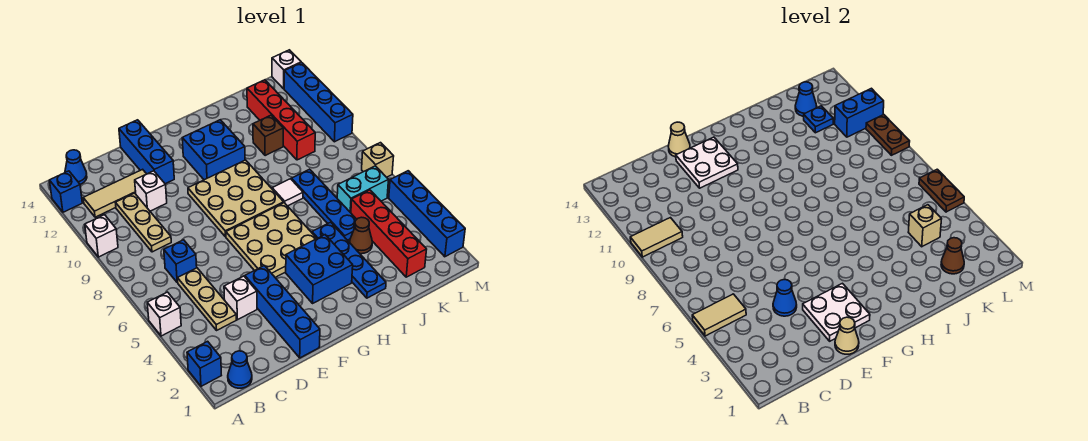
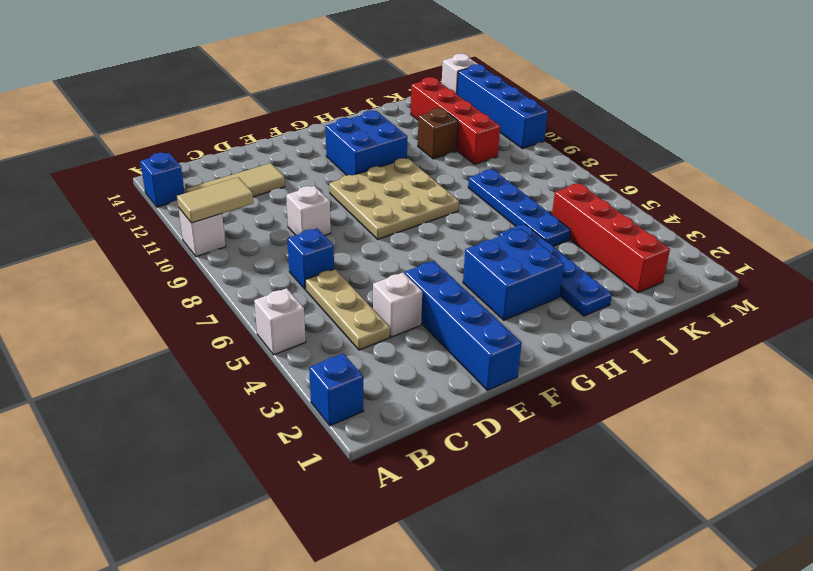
white brick D9 level 1 -> white brick D11 level 1
none -> blue cone B1 level 1
none -> blue cone B14 level 1
none -> tan plate C9:C11 level 1
none -> blue brick E12:E14 level 1

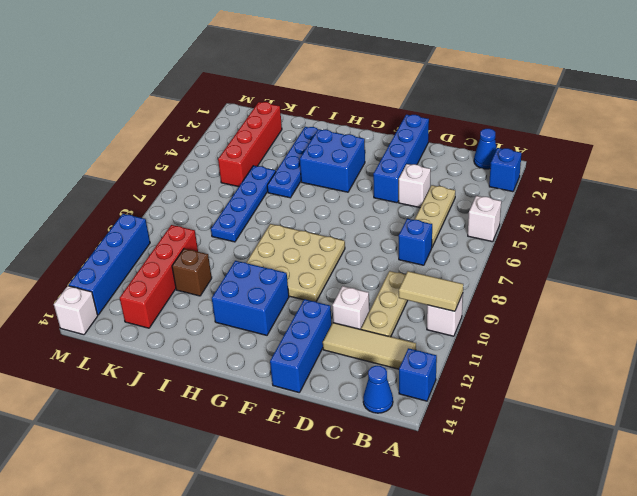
none -> tan plate F5:H7 level 1
none -> white tile I8 level 1
none -> brown cone J4 level 1
none -> cyan brick K6:L6 level 1

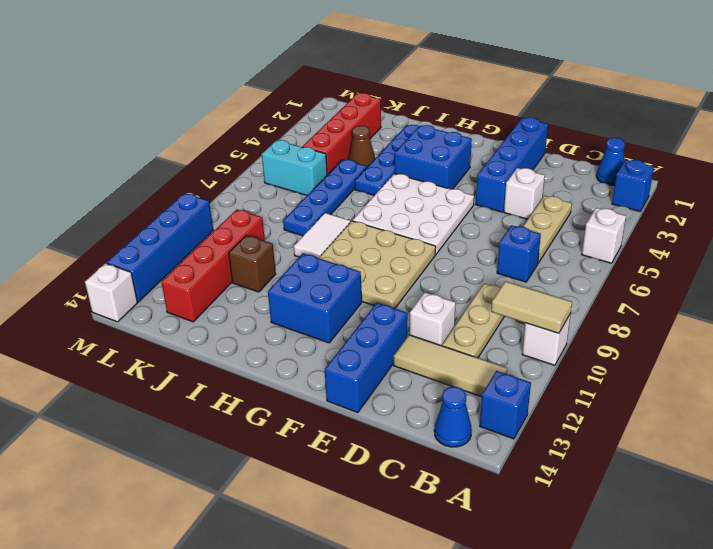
white plate F5:H7 level 1 -> tan plate F5:H7 level 1
white tile I8:I9 level 1 -> white tile I8 level 1
none -> blue brick M2:M5 level 1
none -> tan brick M7 level 1
none -> tan tile A5:B5 level 2
none -> blue cone D4 level 2

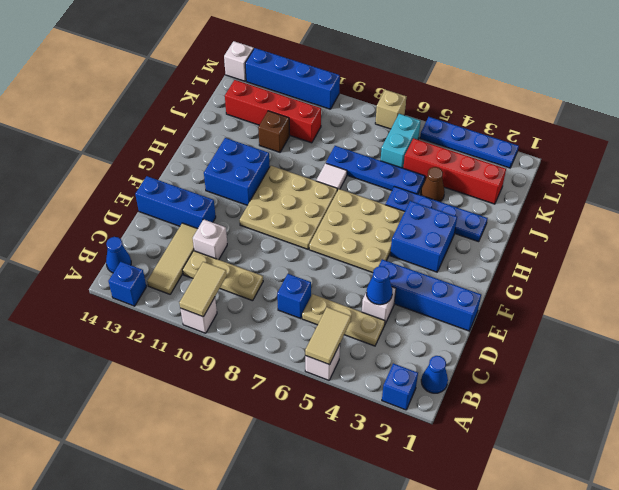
blue plate M2:M5 level 1 -> blue brick M2:M5 level 1
none -> tan cone E1 level 2
none -> white plate E2:F3 level 2
none -> white plate E12:F13 level 2
none -> tan cone E14 level 2

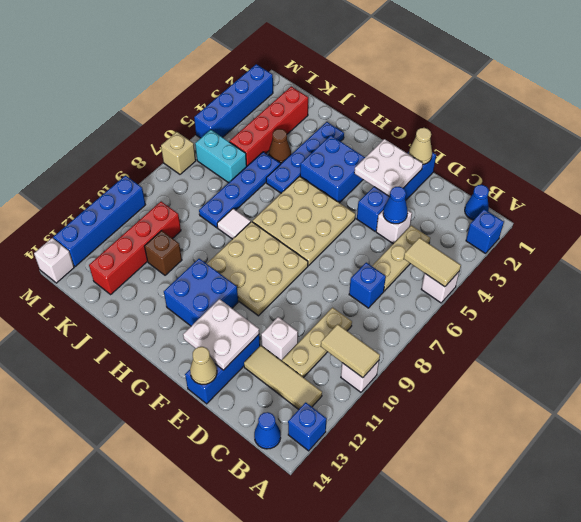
none -> brown cone K2 level 2
none -> tan brick K4 level 2
none -> blue plate K12 level 2
none -> blue cone K13 level 2

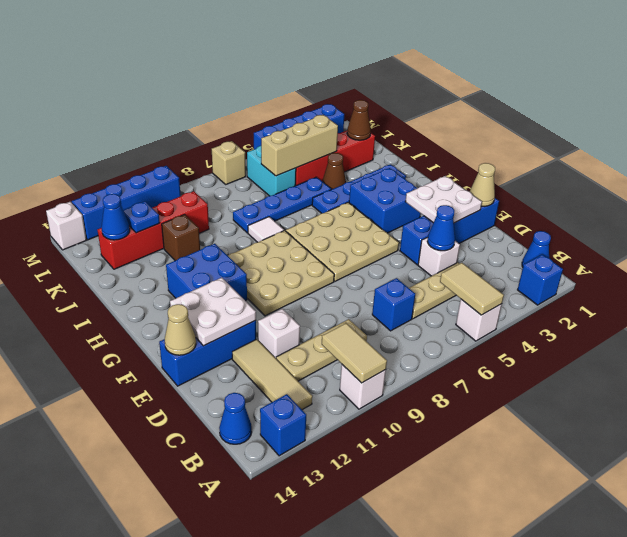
tan brick K4:K6 level 2 -> tan brick K4 level 2
none -> blue brick L11:M11 level 2
none -> brown plate M5:M6 level 2
none -> brown plate M9:M10 level 2

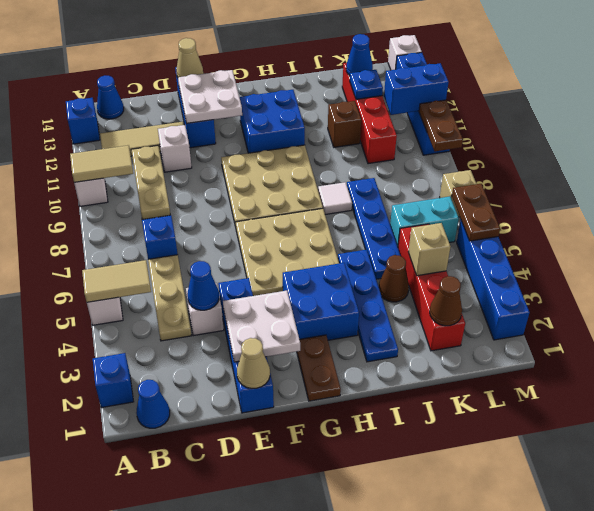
brown plate G1:G2 level 1 -> none

